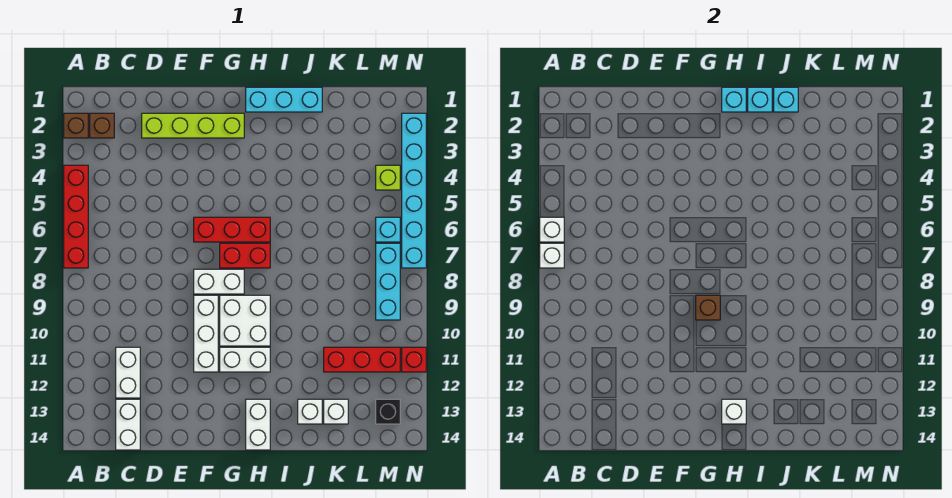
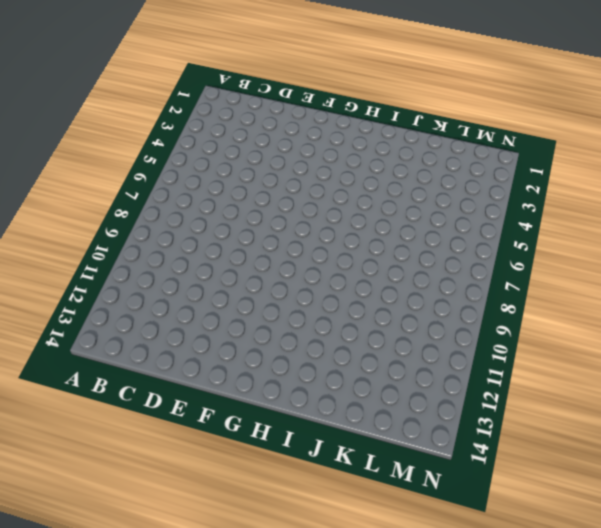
none -> brown brick A2 level 1
none -> red brick A4:A7 level 1
none -> brown brick B2 level 1
none -> white brick C11:C12 level 1

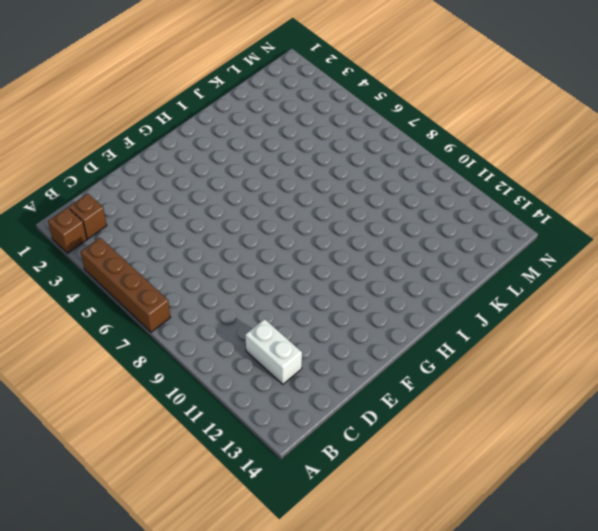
brown brick A4:A7 level 1 -> red brick A4:A7 level 1
none -> white brick C13:C14 level 1
none -> lime brick D2:G2 level 1
none -> red brick F6:H6 level 1
none -> white brick F8:G8 level 1

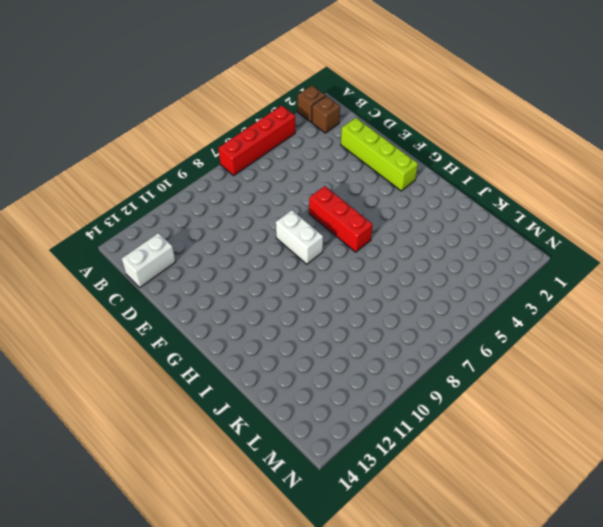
none -> white brick C11:C12 level 1
none -> white brick F9:F11 level 1
none -> red brick G7:H7 level 1
none -> white brick G9:H10 level 1

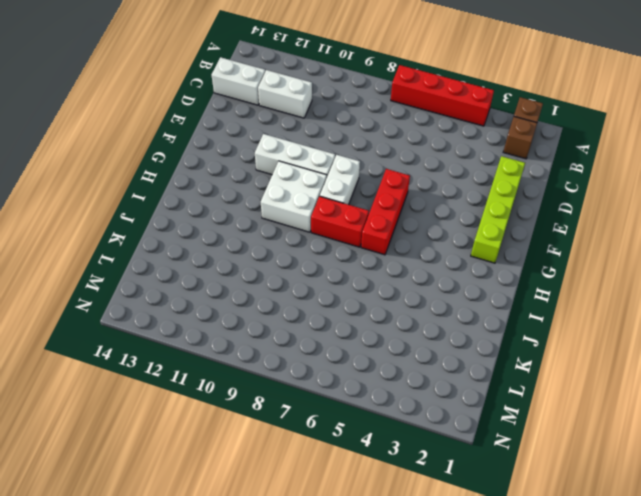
red brick H7:H8 level 1 -> red brick G7:H7 level 1
none -> white brick G11:H11 level 1
none -> cyan brick H1:J1 level 1
none -> white brick H13:H14 level 1
none -> white brick J13 level 1

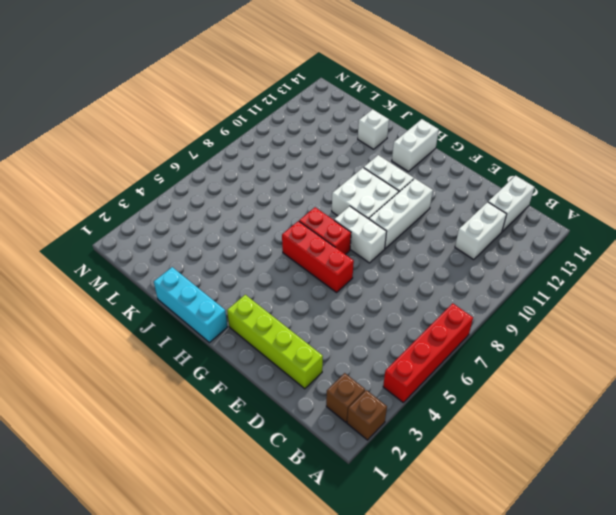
none -> red brick K11:M11 level 1
none -> white brick K13 level 1
none -> lime brick M4 level 1
none -> cyan brick M6 level 1

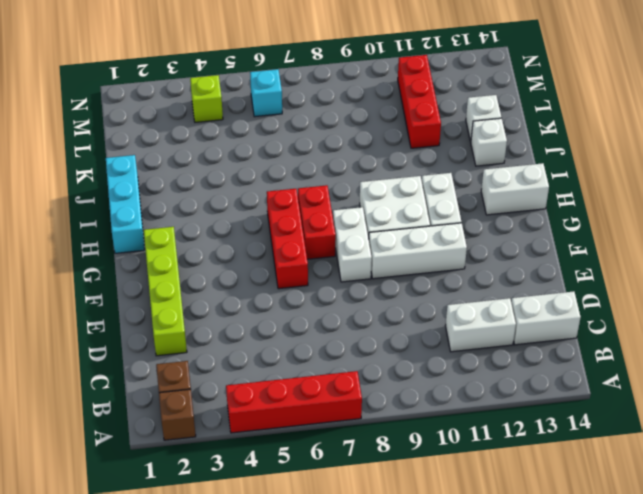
none -> cyan brick M7:M9 level 1
none -> black brick M13 level 1
none -> cyan brick N2:N7 level 1
none -> red brick N11 level 1

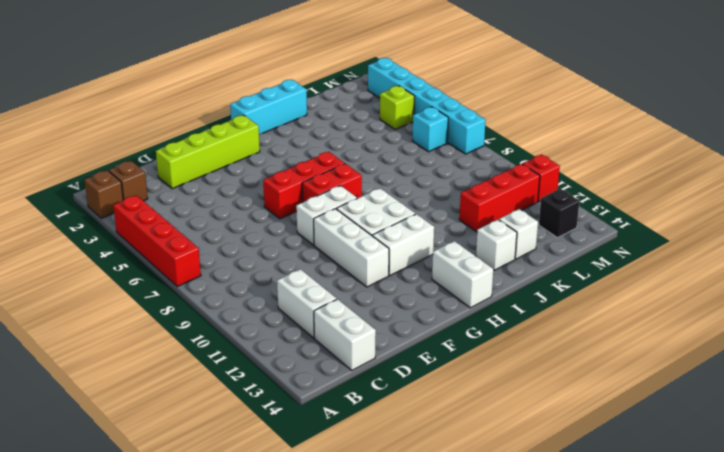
none -> cyan brick M7:M9 level 1
none -> white brick A6 level 2
none -> white brick A7 level 2
none -> brown brick G9 level 2

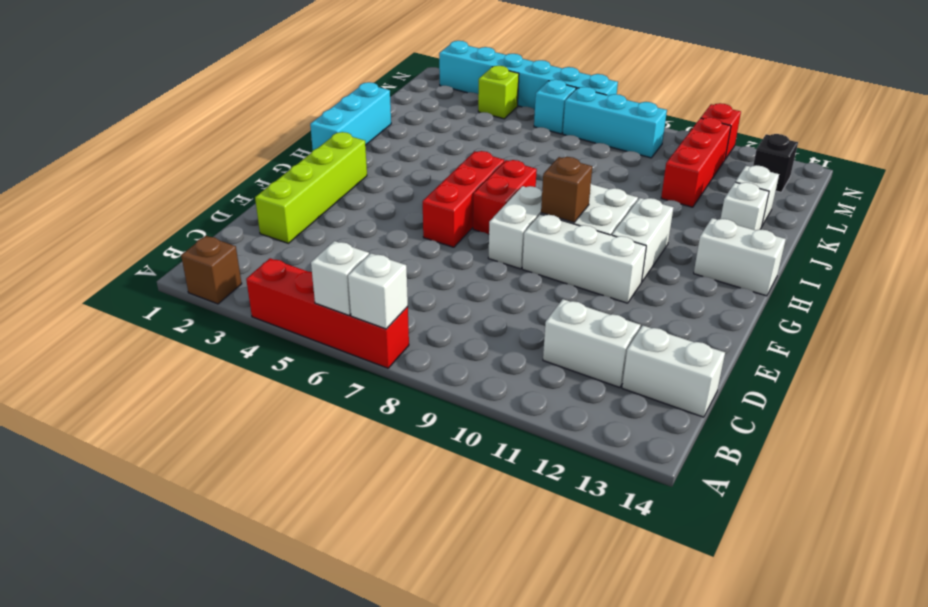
none -> brown brick B2 level 1
none -> cyan brick H1 level 2
none -> white brick H13 level 2
none -> cyan brick I1 level 2

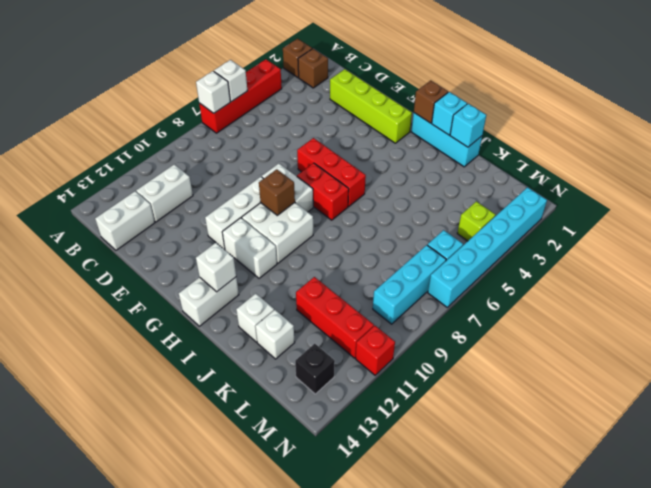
brown brick H1 level 2 -> cyan brick H1 level 2

